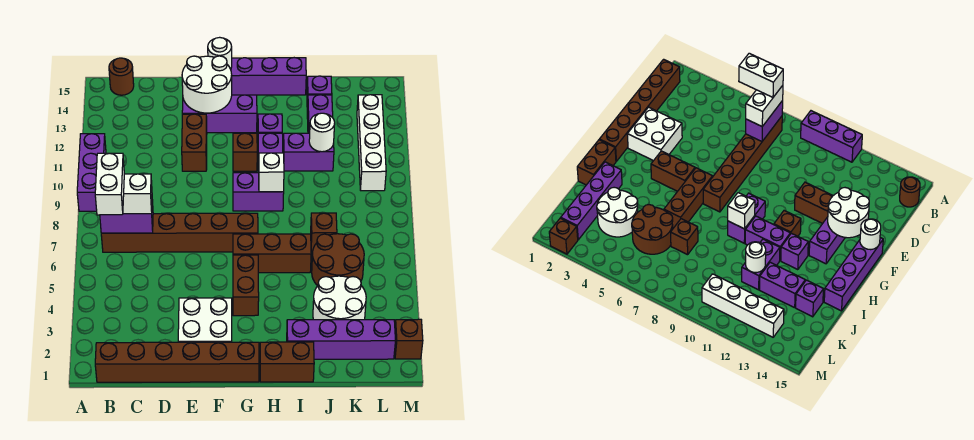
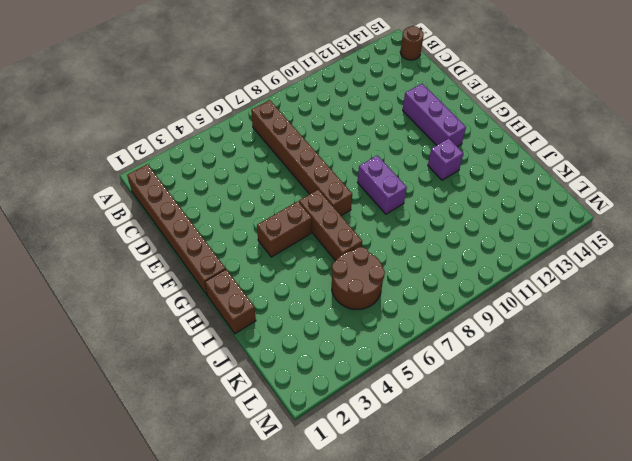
none -> purple brick A9:A11 level 1
none -> white brick E2:F3 level 1
none -> brown brick E11:E12 level 1
none -> purple brick F15:I15 level 1

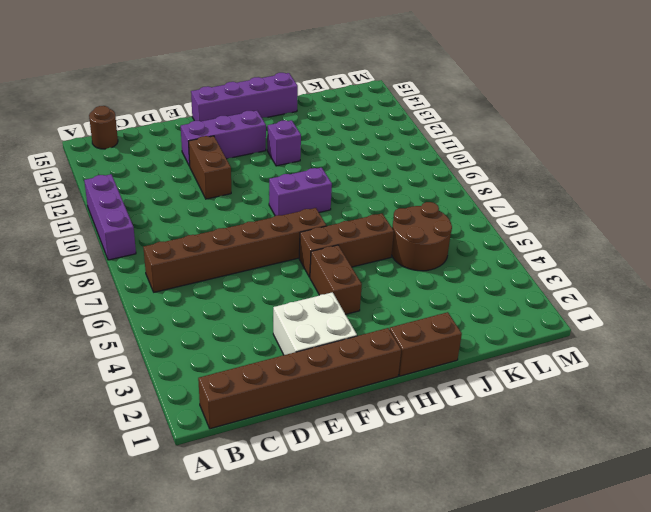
none -> brown brick G11 level 1
none -> purple brick H10:H11 level 1
none -> purple brick I2:L2 level 1
none -> purple brick I11:J11 level 1

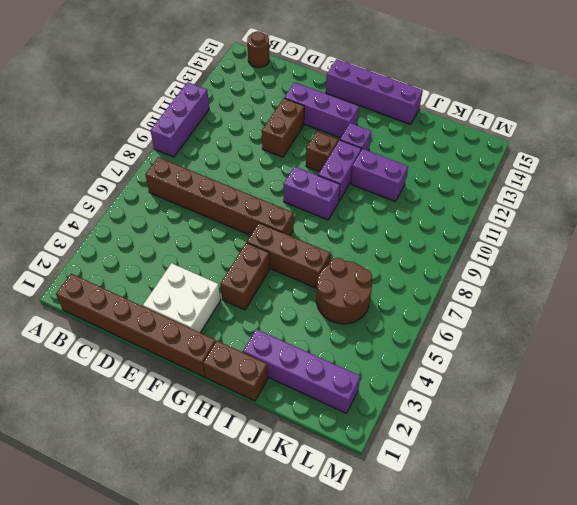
none -> white round brick J3:K4 level 1
none -> brown brick J7 level 1
none -> purple brick J12:J13 level 1
none -> purple brick J14 level 1

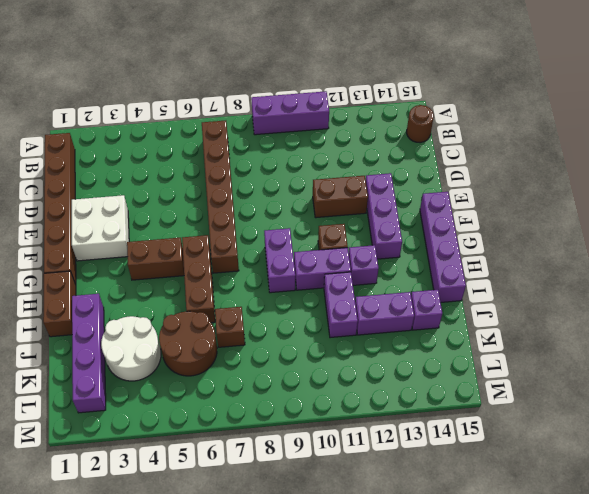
none -> white brick L10:L13 level 1
none -> brown brick M2 level 1
none -> purple brick B7:C7 level 2
none -> white round brick E13:F14 level 2

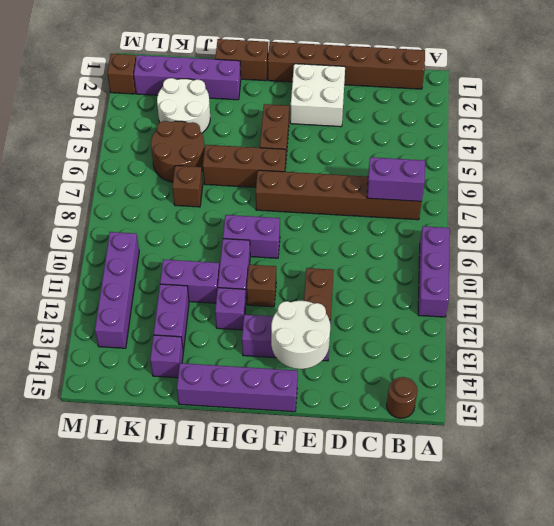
purple brick L10:L13 level 1 -> white brick L10:L13 level 1
none -> white round brick F15 level 2
none -> white brick H9 level 2
none -> white round brick J11 level 2
none -> white brick B7:C7 level 3

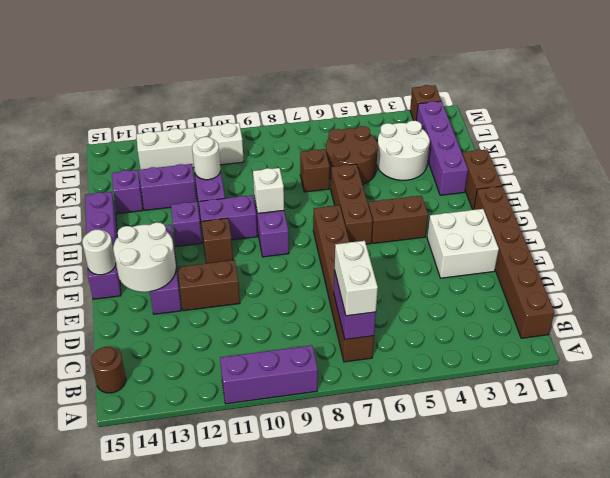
none -> white brick B6:B7 level 4

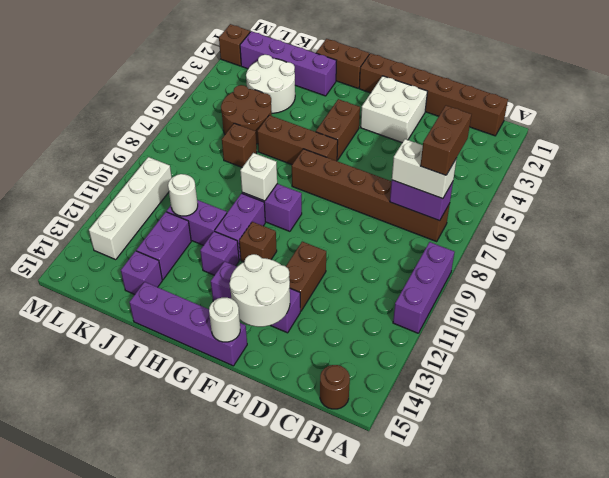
brown brick B6:B7 level 4 -> white brick B6:B7 level 4

